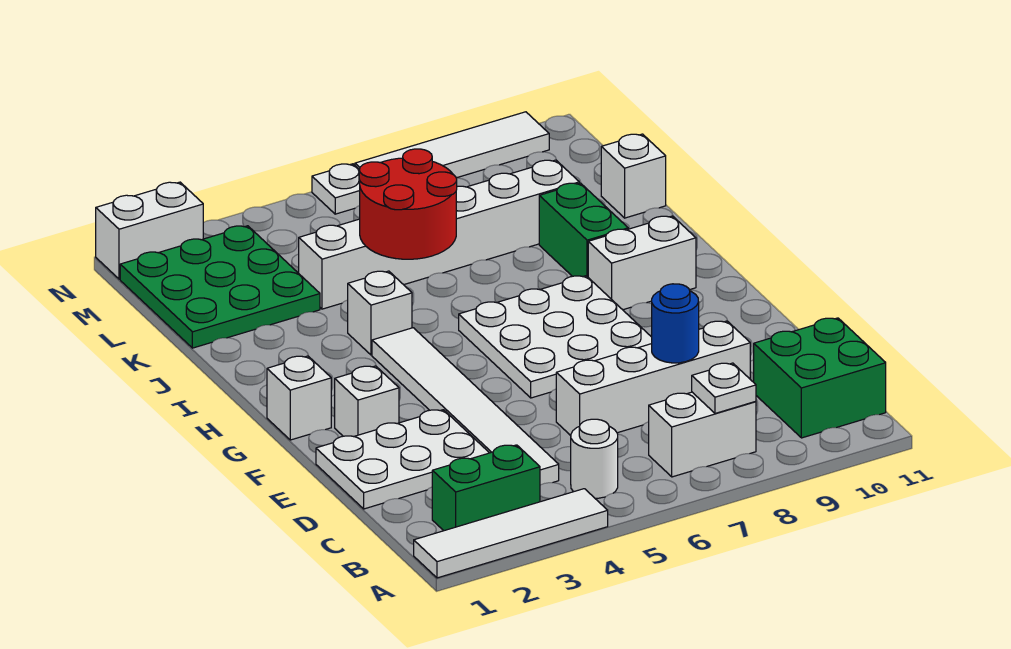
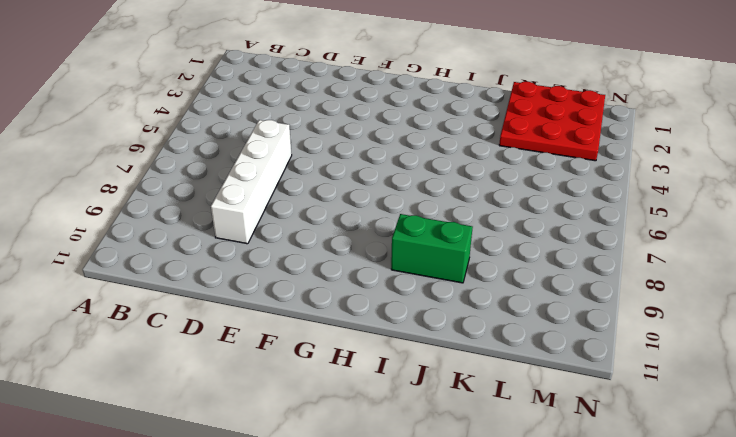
red plate K1:M3 level 1 -> green plate K1:M3 level 1
none -> white tile A1:A4 level 1
none -> green brick B2:B3 level 1
none -> white round brick B5 level 1

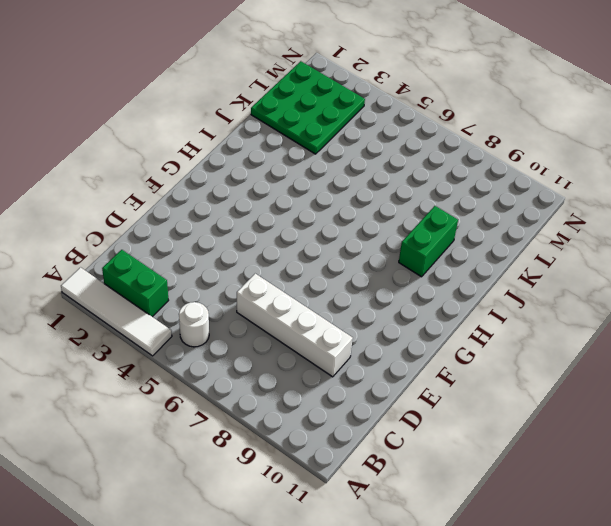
none -> white brick B7:B8 level 1
none -> green brick B10:C11 level 1
none -> white tile C4:H4 level 1

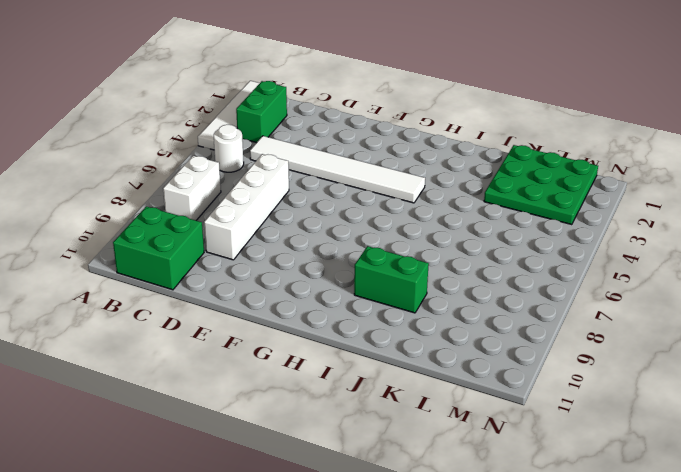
none -> white plate D1:E3 level 1
none -> white brick F2 level 1
none -> white plate F6:H8 level 1

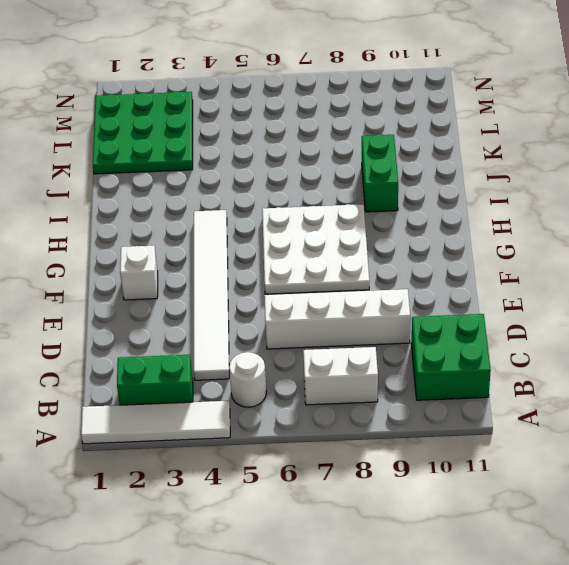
none -> white plate D1:E3 level 1
none -> white brick G1 level 1
none -> white brick H9:H10 level 1

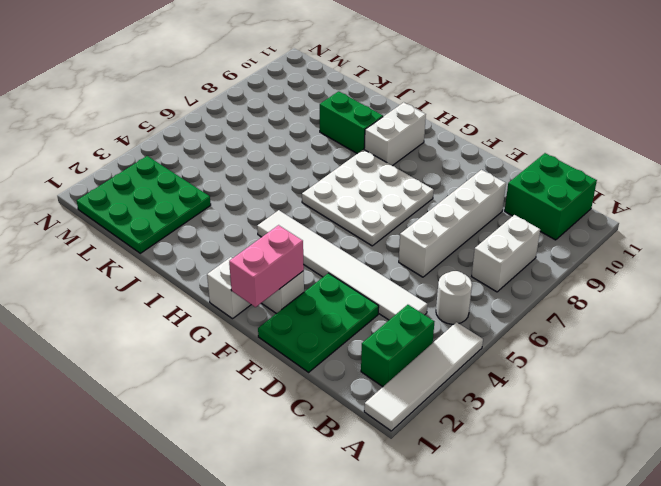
green plate D1:E3 level 1 -> white plate D1:E3 level 1
pink brick F1:F2 level 2 -> none
none -> white brick I4 level 1
none -> white brick K4:K9 level 1
none -> white brick K11 level 1

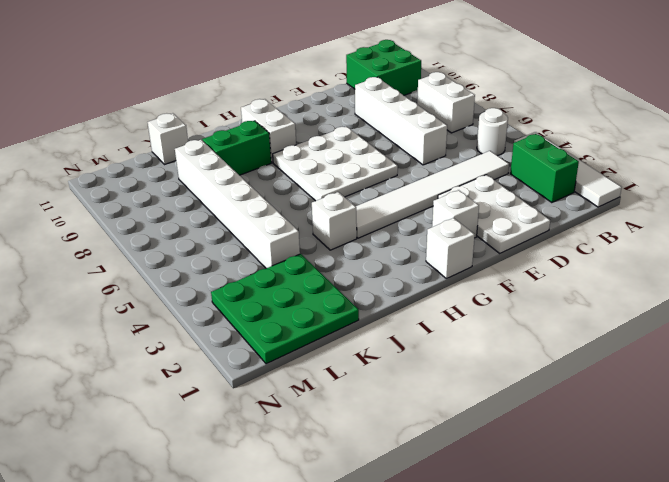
none -> white brick N1:N2 level 1
none -> white plate N6 level 1
none -> white tile N7:N10 level 1

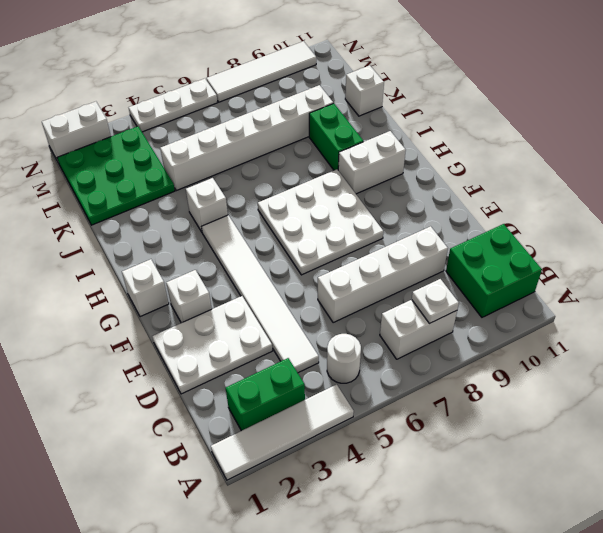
white plate N4:N6 level 1 -> white plate N6 level 1
none -> blue round brick D8 level 2
none -> red round brick J5:K6 level 2

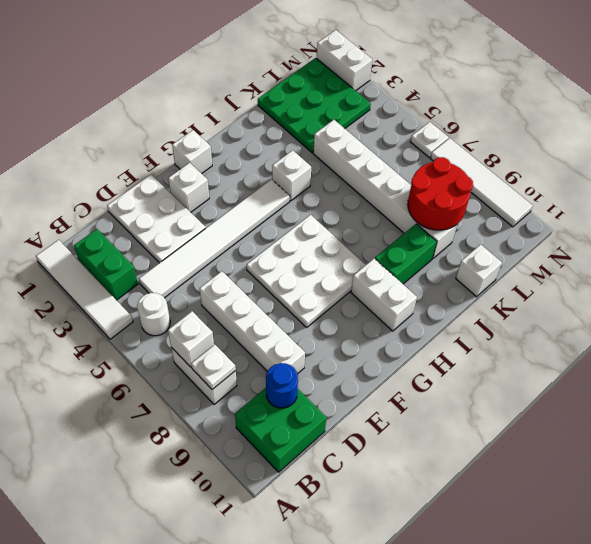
white brick B7 level 2 -> none
blue round brick C10 level 2 -> blue round brick D8 level 2
red round brick K8:L9 level 2 -> red round brick J5:K6 level 2

